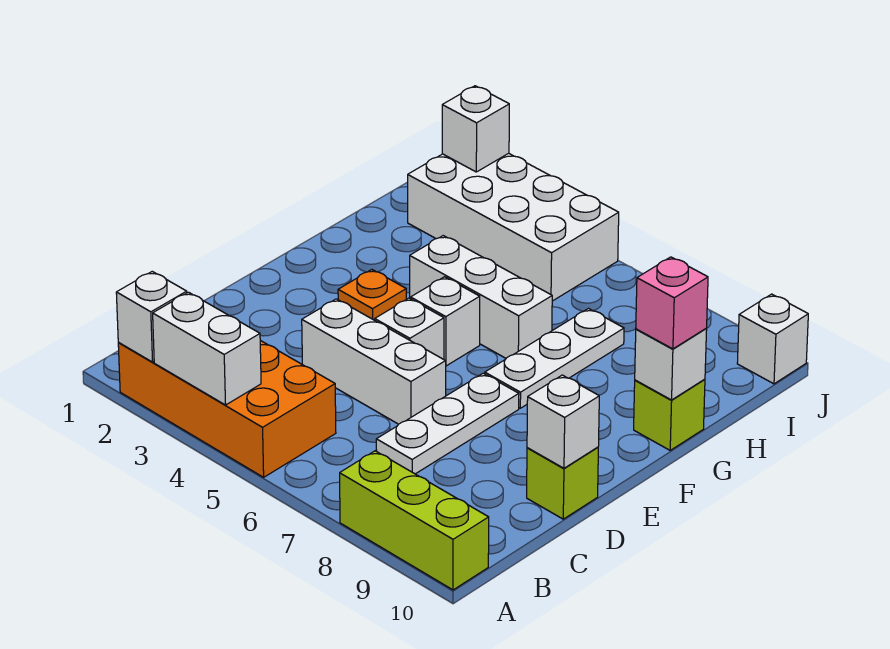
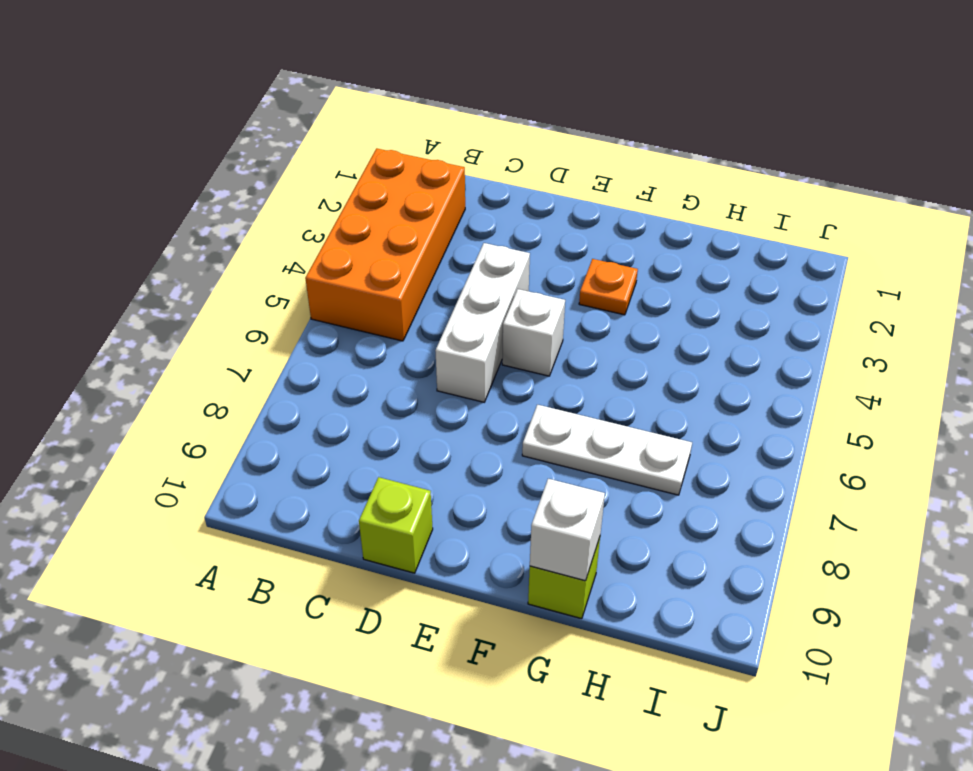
none -> lime brick A8:A10 level 1
none -> white plate C7:E7 level 1
none -> white brick F5 level 1

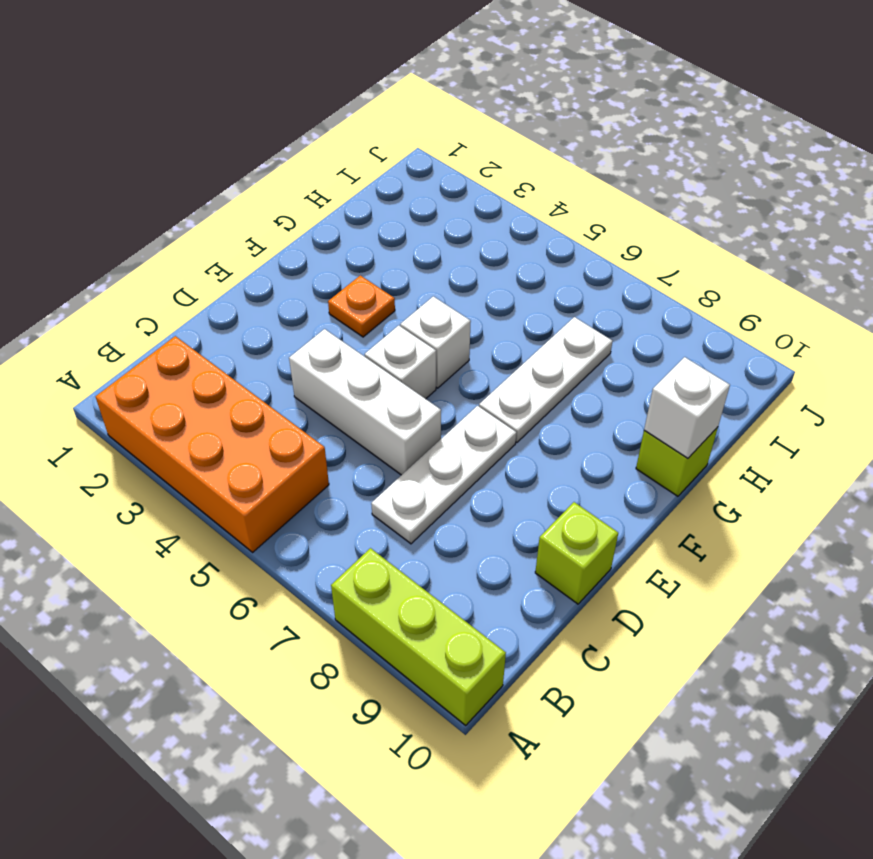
none -> white brick G4:G6 level 1
none -> white brick I2:J5 level 1
none -> white brick J10 level 1

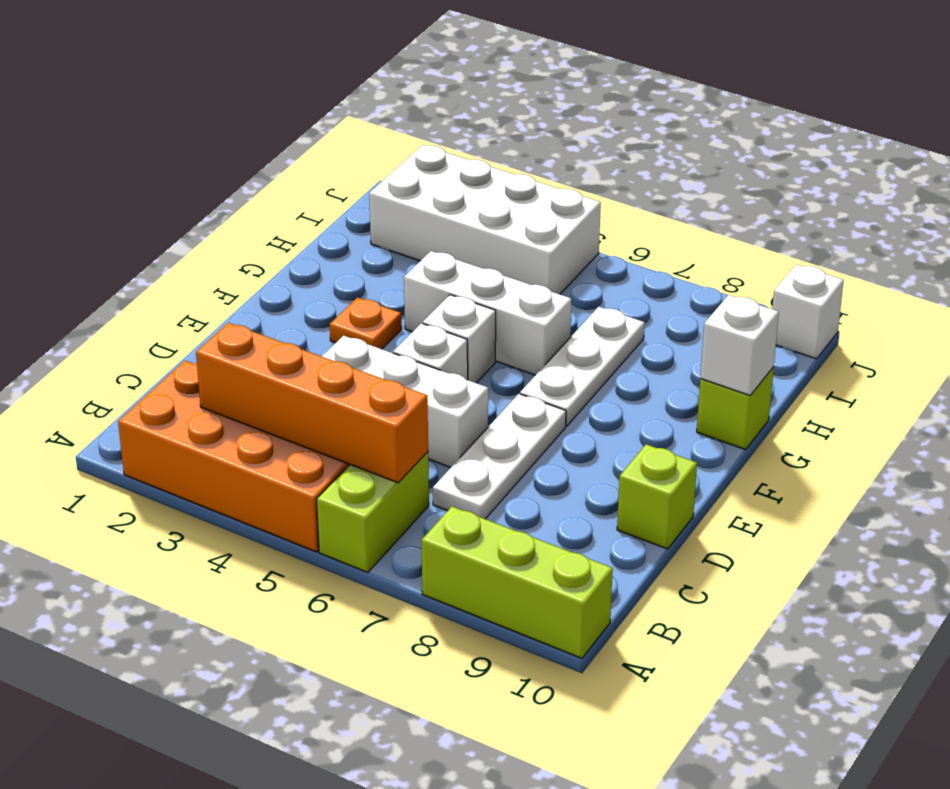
lime brick A6:B6 level 1 -> none
orange brick B3:B6 level 2 -> none
none -> white brick A2 level 2
none -> white brick A3:A4 level 2
none -> white brick D10 level 2

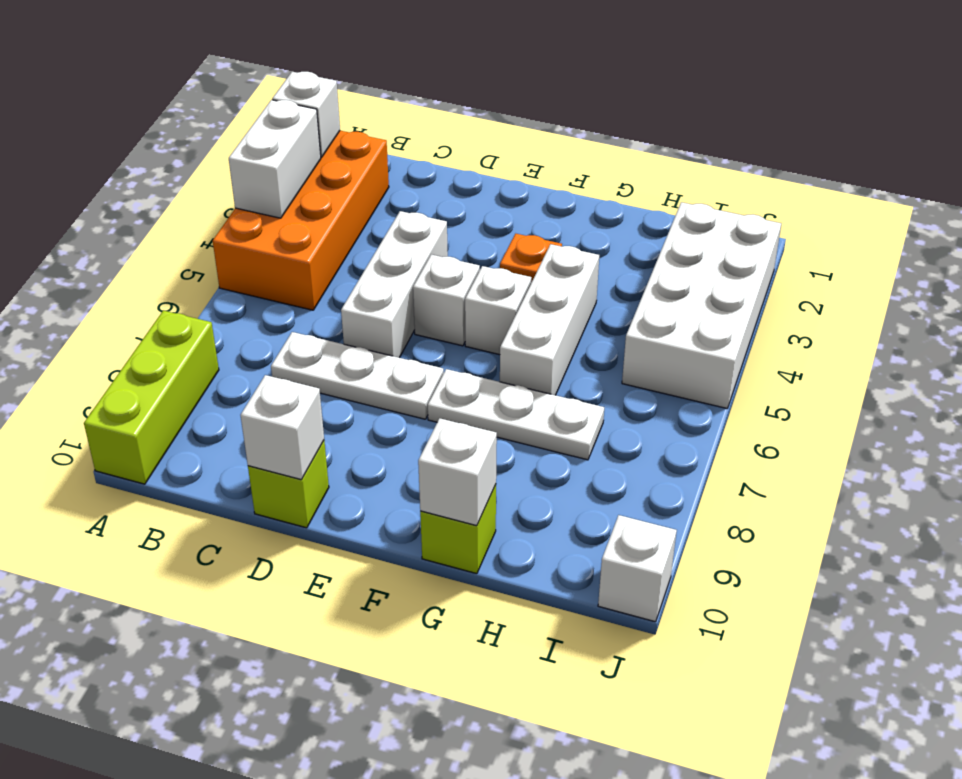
none -> white brick J2 level 2
none -> pink brick G10 level 3

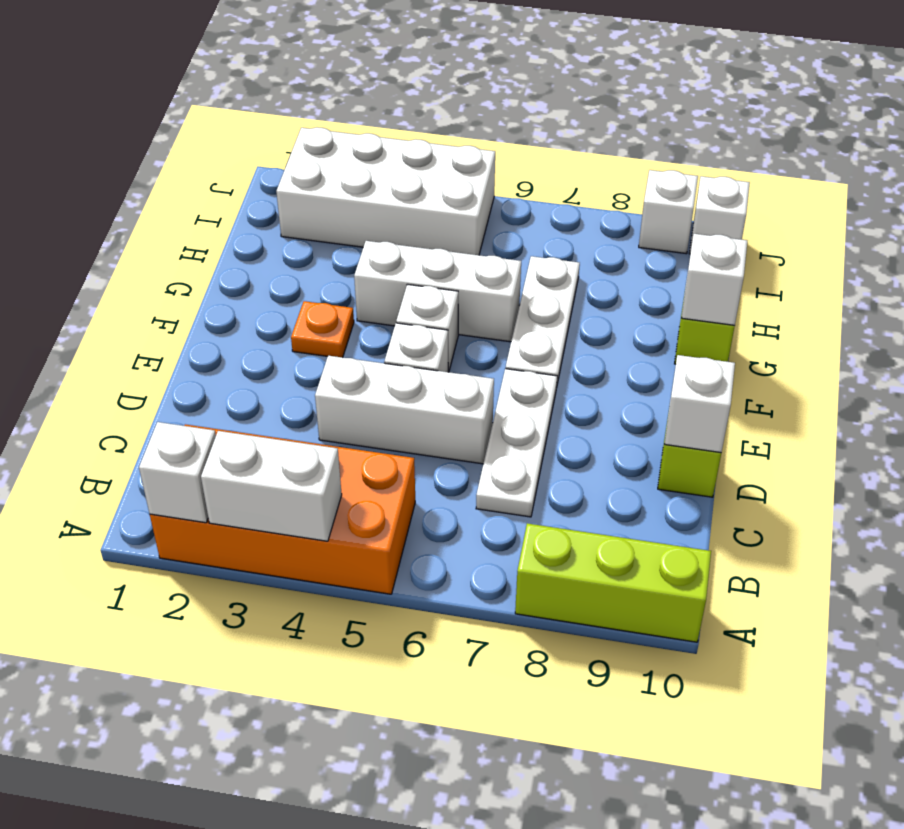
white brick J9 level 1 -> white brick J2 level 2
none -> pink brick G10 level 3

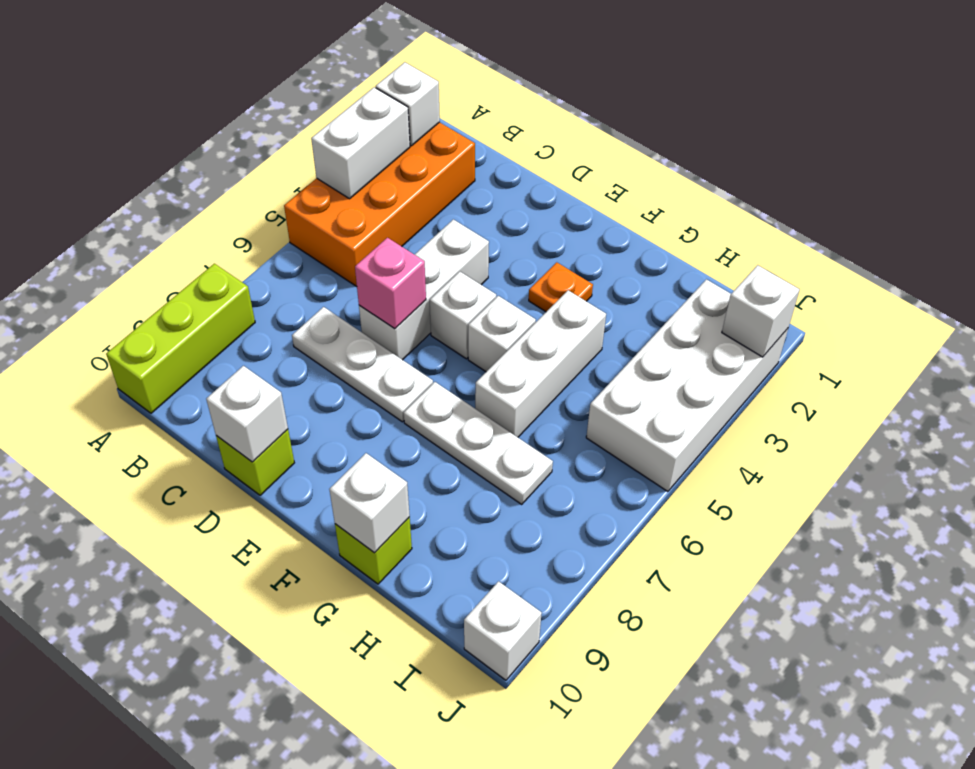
pink brick D6 level 2 -> pink brick G10 level 3

